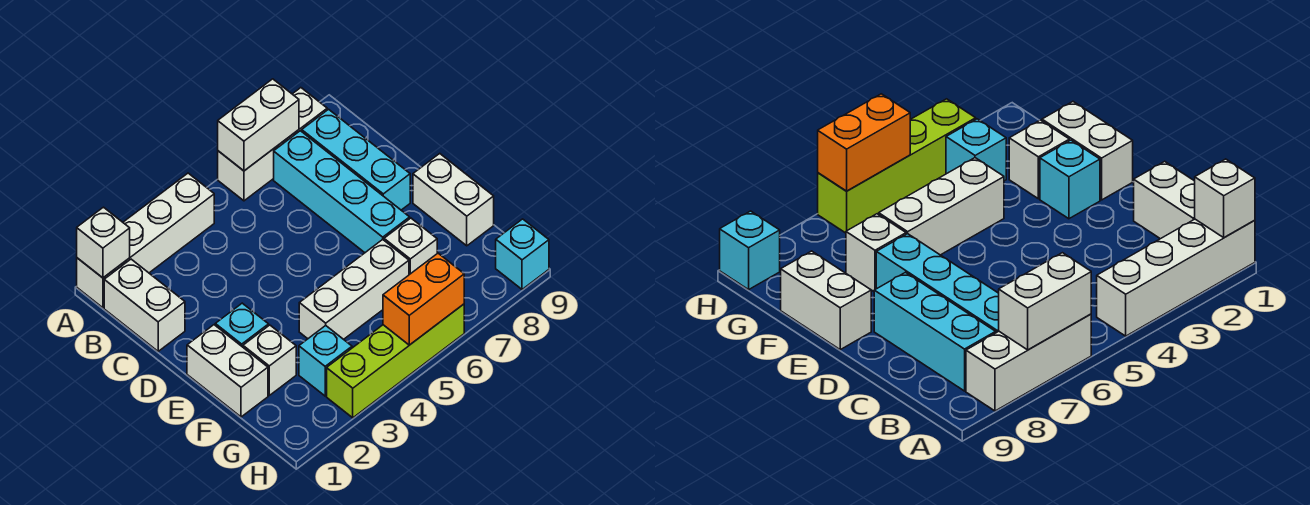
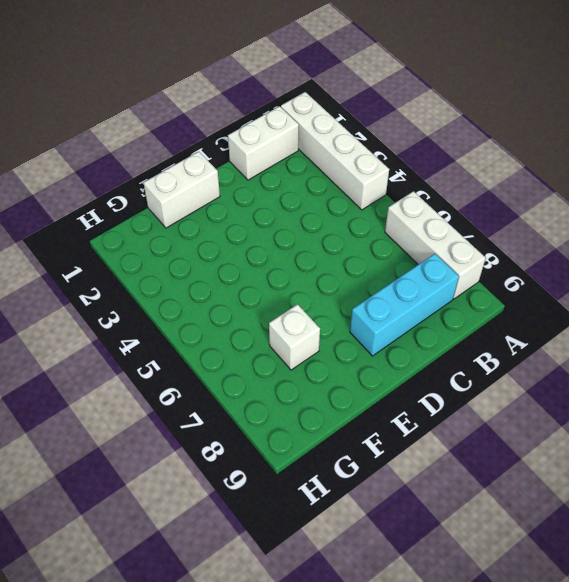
none -> cyan brick B7:E7 level 1
none -> cyan brick E2 level 1
none -> white brick E9:F9 level 1

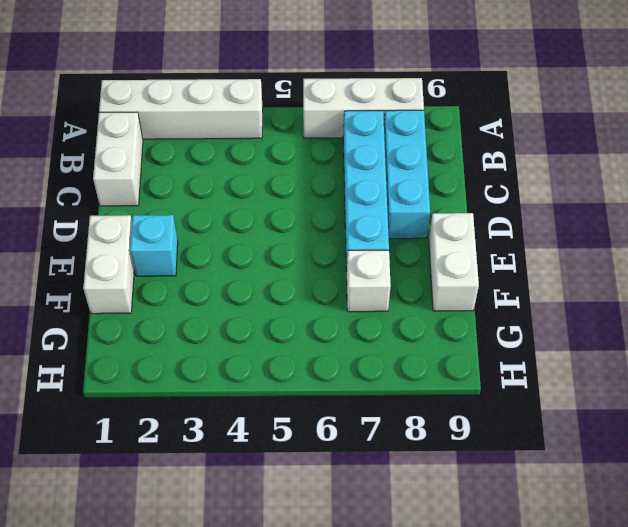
none -> white brick F2 level 1
none -> white brick F4:F6 level 1
none -> cyan brick G3 level 1

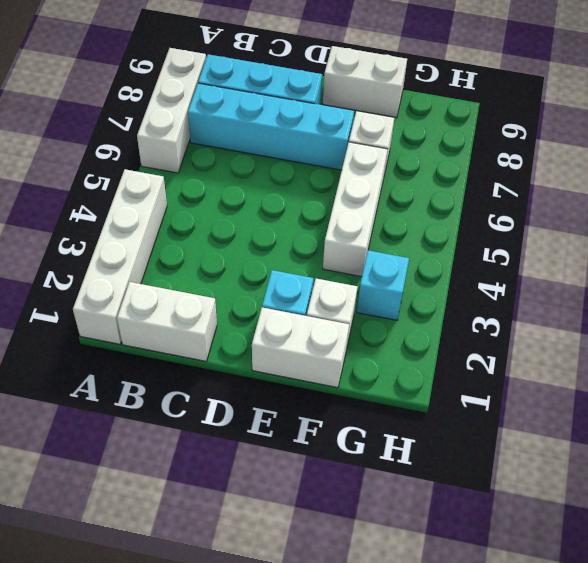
none -> lime brick H3:H6 level 1
none -> cyan brick H9 level 1
none -> white brick A1 level 2

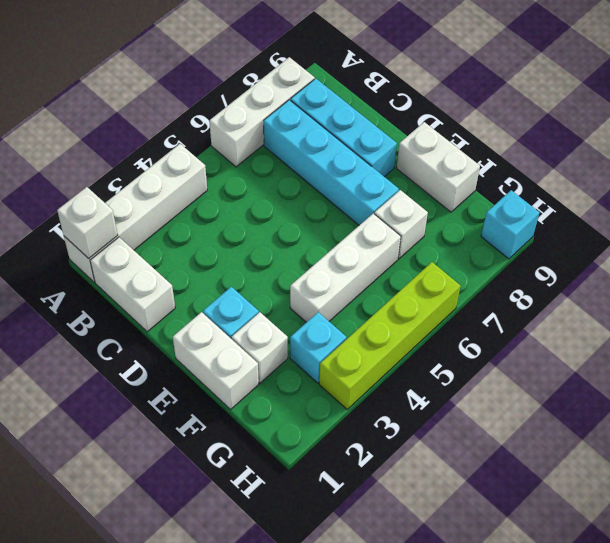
none -> white brick A6:A7 level 2
none -> orange brick H5:H6 level 2

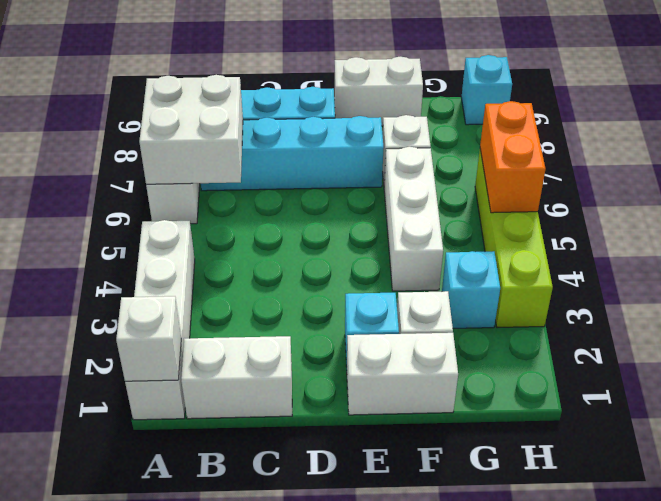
white brick A6:B7 level 2 -> white brick A6:A7 level 2

